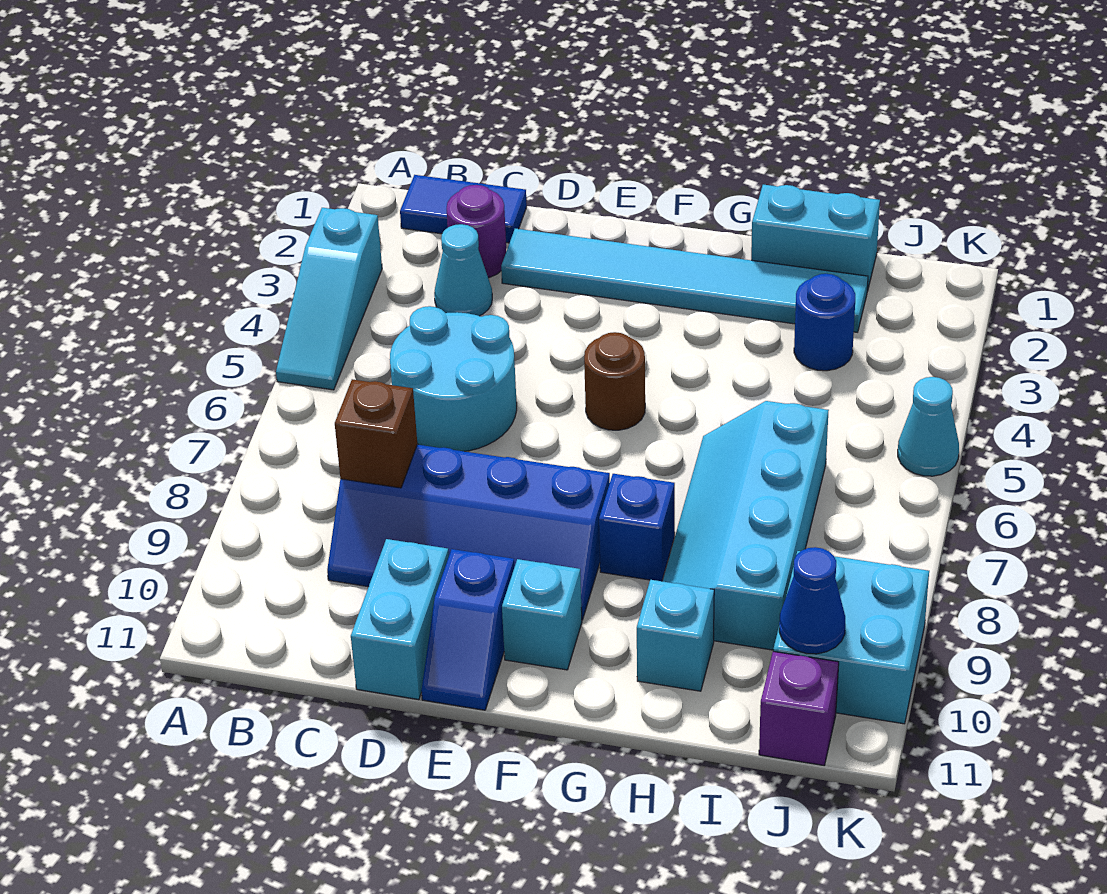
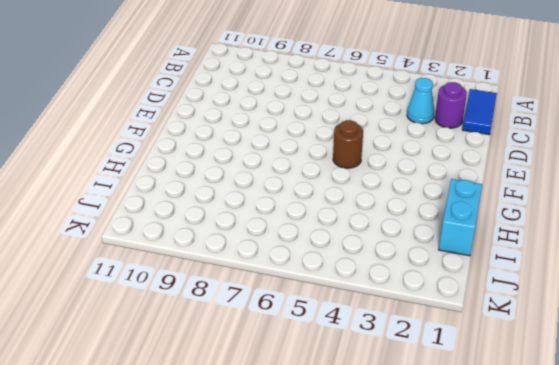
none -> cyan slope A3:A5 level 1 top 3
none -> cyan round brick C5:D6 level 1
none -> blue slope C8:F9 level 1 top 8

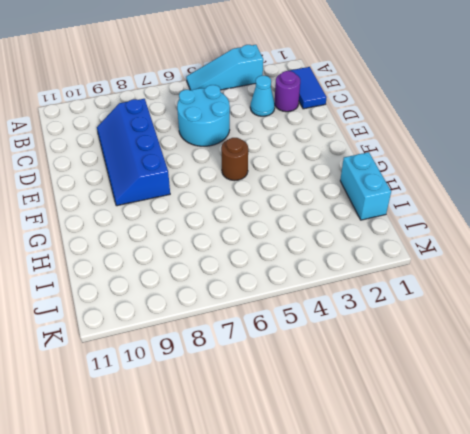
none -> cyan tile D2:I2 level 1
none -> cyan brick D10:D11 level 1
none -> blue slope E10:E11 level 1 top 10

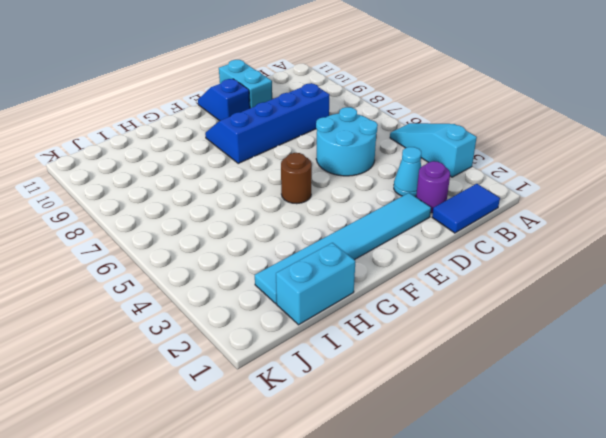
none -> cyan brick F10 level 1
none -> blue brick G8 level 1
none -> cyan slope H6:I9 level 1 top I

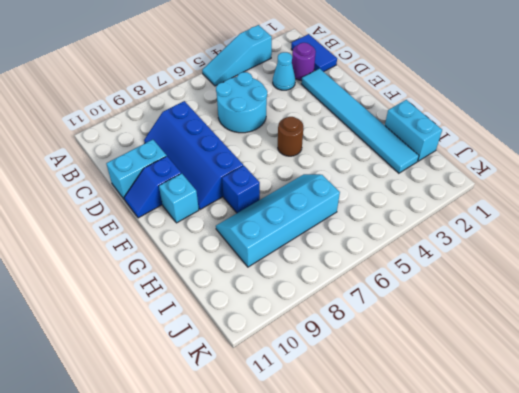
none -> cyan brick H10 level 1
none -> blue round brick I3 level 1
none -> cyan brick J9:K10 level 1

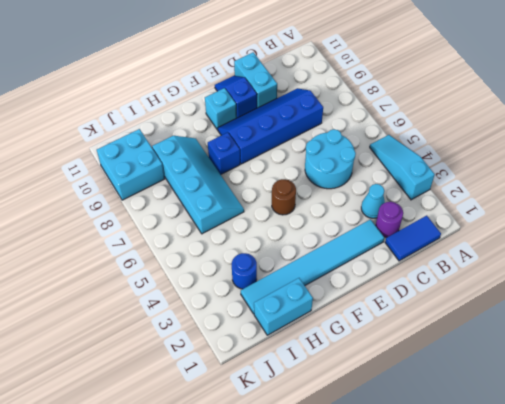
none -> cyan brick H10 level 1
none -> purple brick J11 level 1
none -> cyan cone K5 level 1

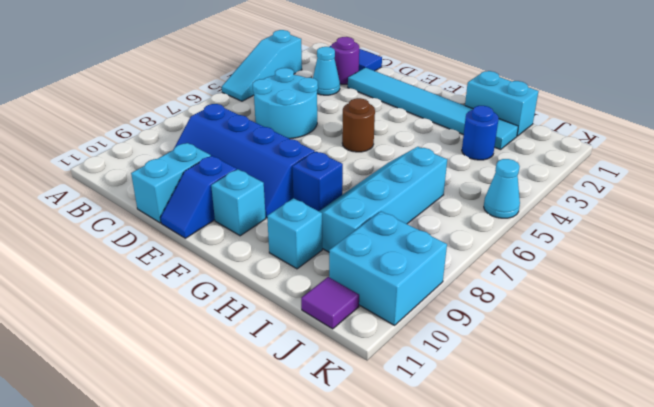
purple tile J11 level 1 -> purple brick J11 level 1
none -> brown brick C8 level 2
none -> blue cone J10 level 2

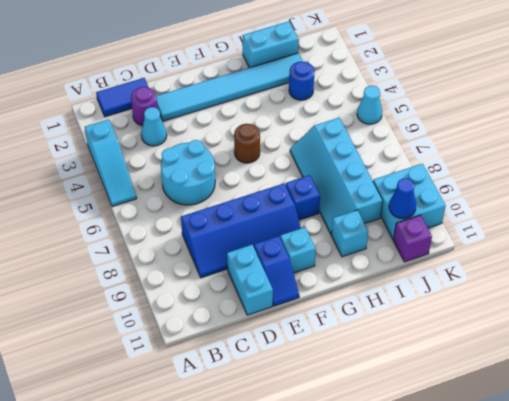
none -> brown brick C8 level 2

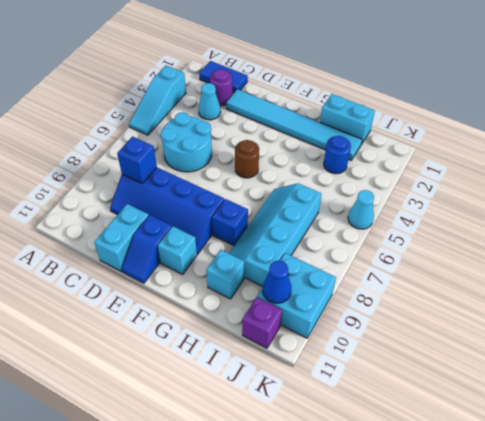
blue brick C8 level 2 -> brown brick C8 level 2

